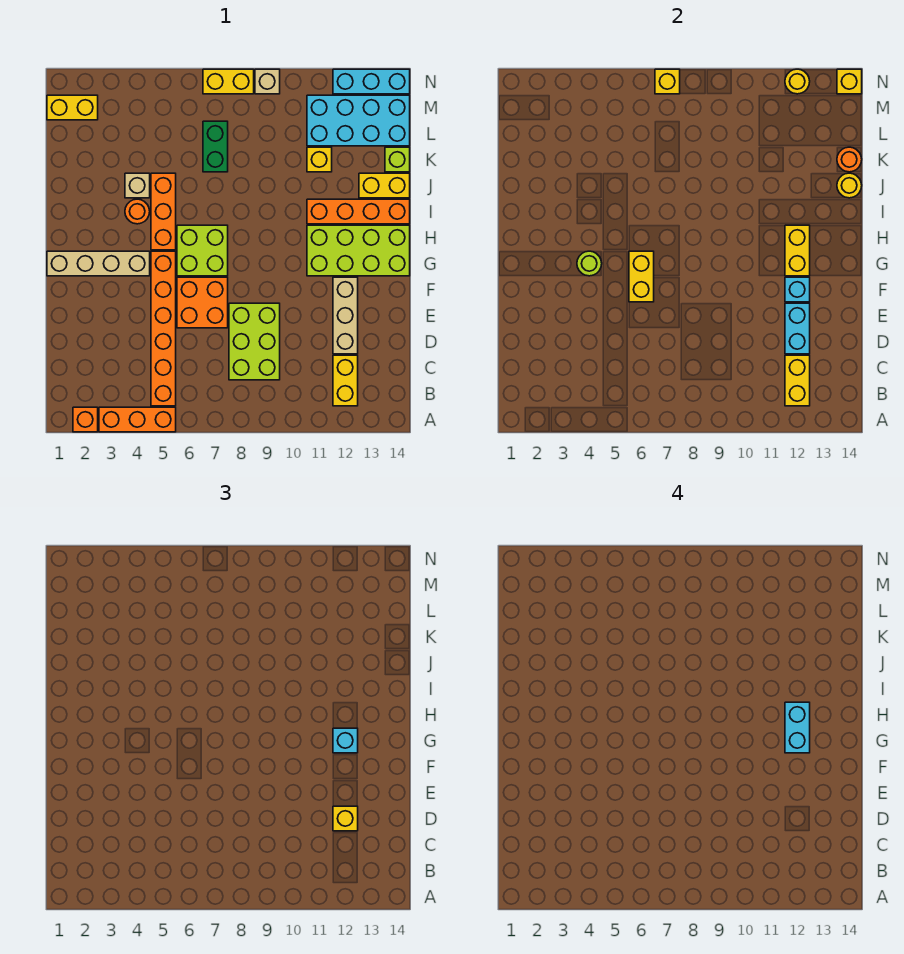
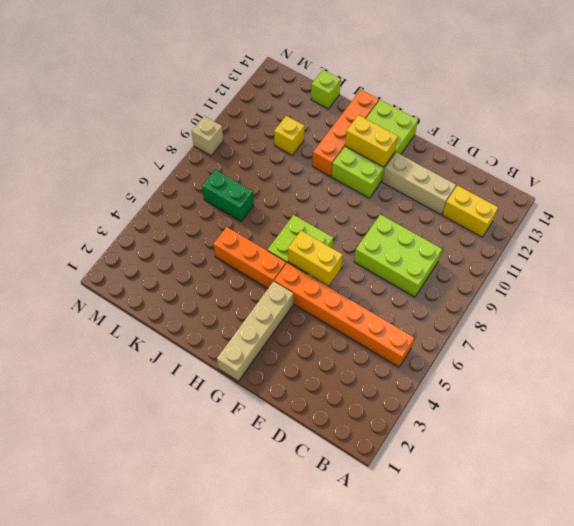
none -> orange brick A2 level 1
none -> orange brick A3:A5 level 1
none -> orange brick E6:F7 level 1
none -> orange round brick I4 level 1

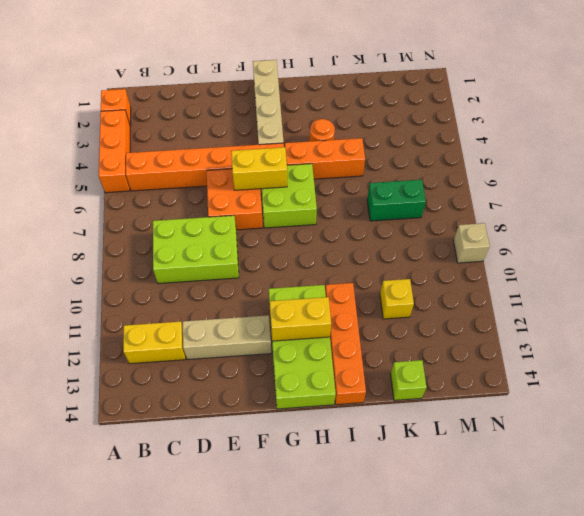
none -> tan brick J4 level 1
none -> yellow brick J13:J14 level 1
none -> cyan brick L11:M14 level 1
none -> yellow brick M1:M2 level 1

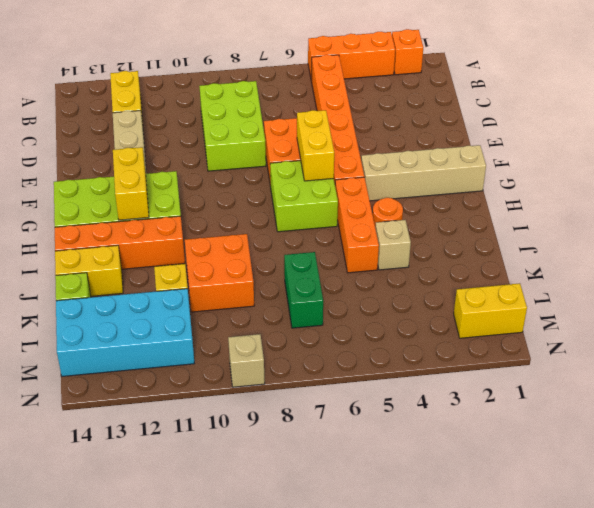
orange brick J9:K10 level 1 -> none
none -> yellow brick N7:N8 level 1
none -> cyan brick N12:N14 level 1
none -> yellow brick B12:C12 level 2
none -> cyan brick D12:E12 level 2

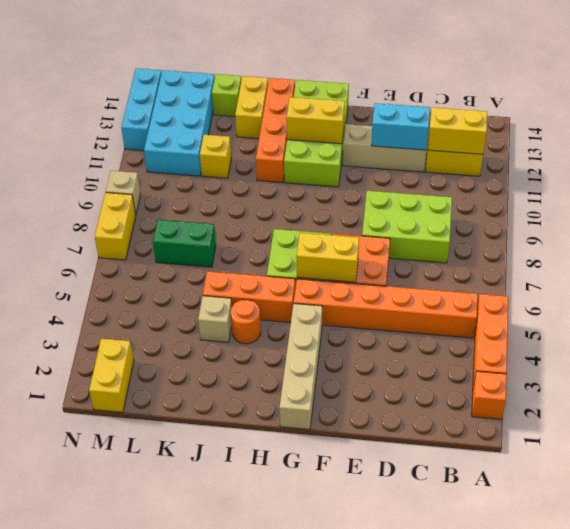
none -> cyan brick F12 level 2
none -> lime round brick G4 level 2
none -> yellow round brick J14 level 2
none -> orange round brick K14 level 2

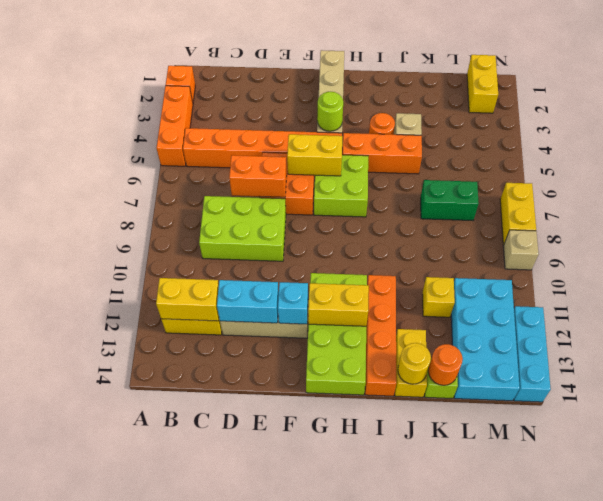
orange brick D7:E7 level 2 -> none
none -> yellow brick N7 level 2
none -> yellow round brick N12 level 2
none -> yellow brick N14 level 2
none -> yellow brick D12 level 3

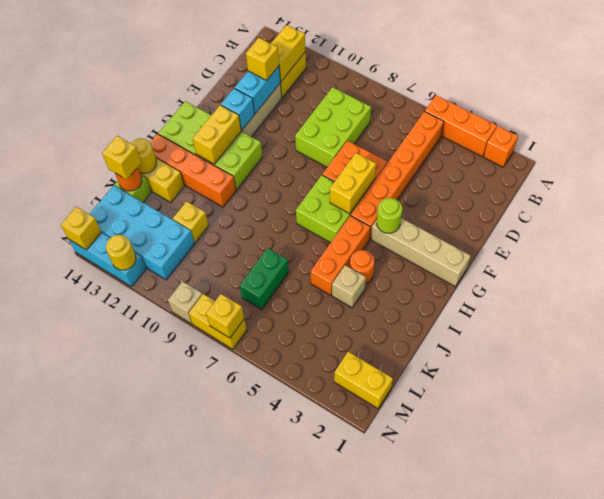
yellow brick K14 level 3 -> none
none -> cyan brick G12 level 3
none -> cyan brick G12:H12 level 4

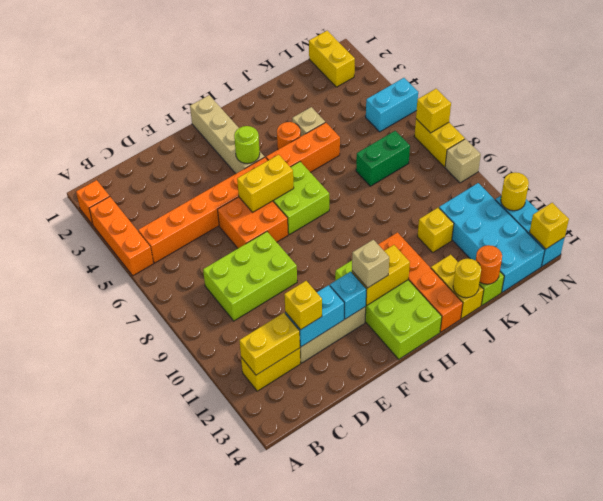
tan brick G12 level 3 -> cyan brick G12 level 3
cyan brick M5:N5 level 1 -> cyan brick G12:H12 level 4

